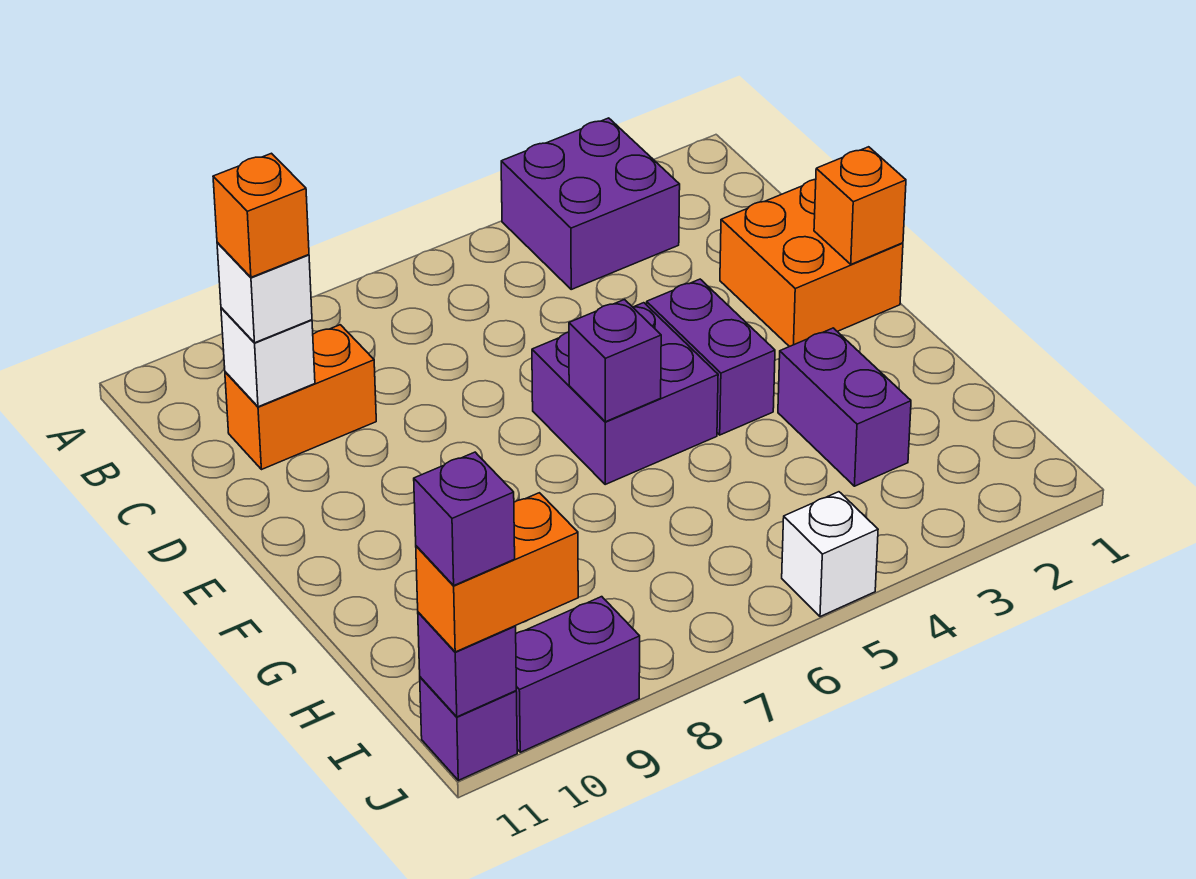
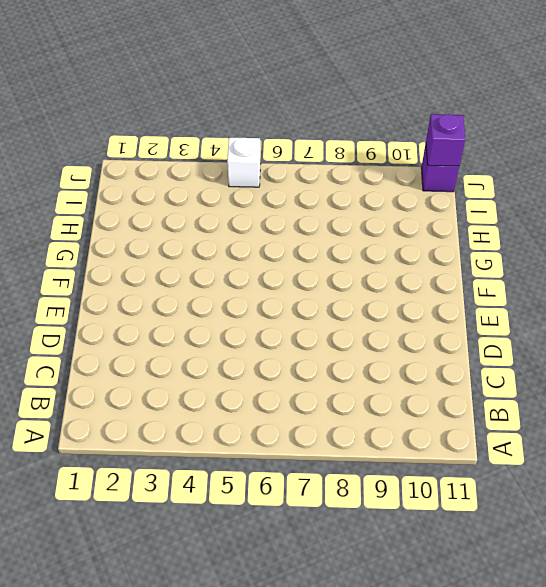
none -> purple brick A3:B4 level 1
none -> orange brick C9:C10 level 1
none -> orange brick D1:E2 level 1

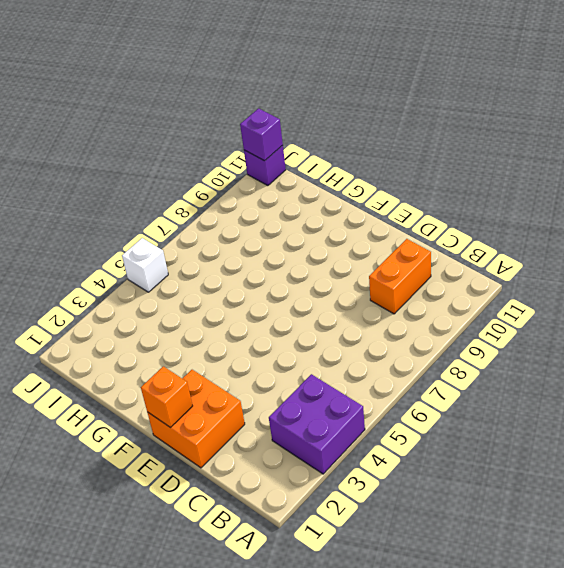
none -> purple brick E4:F4 level 1
none -> purple brick E5:F6 level 1
none -> purple brick G3:H3 level 1

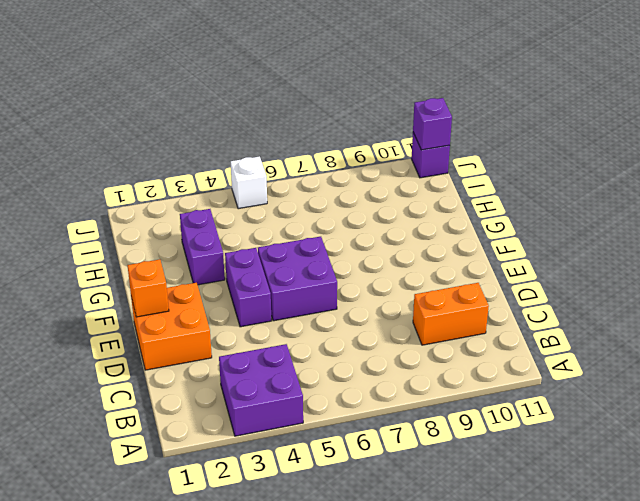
none -> purple brick J9:J10 level 1
none -> white brick C10 level 2
none -> purple brick F6 level 2

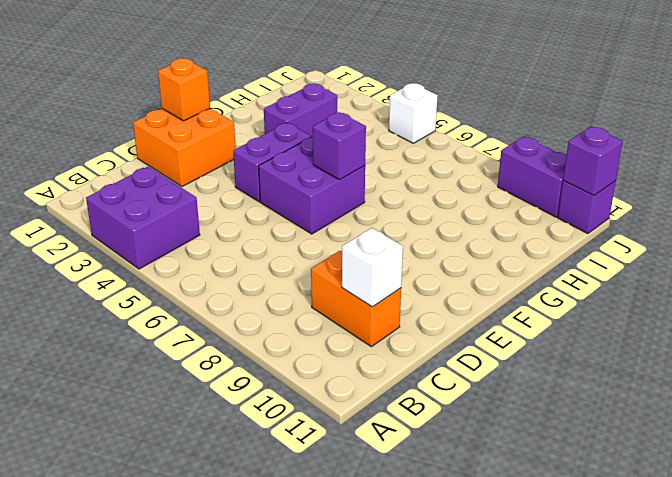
none -> white brick C10 level 3
none -> orange brick J10:J11 level 3
none -> orange brick C10 level 4

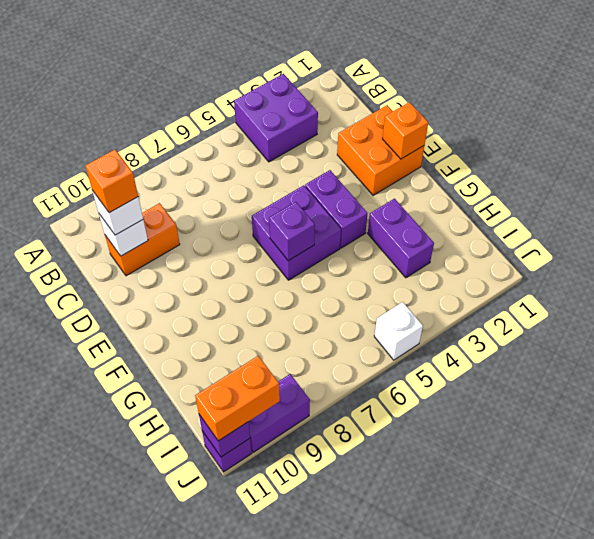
none -> purple brick J11 level 4

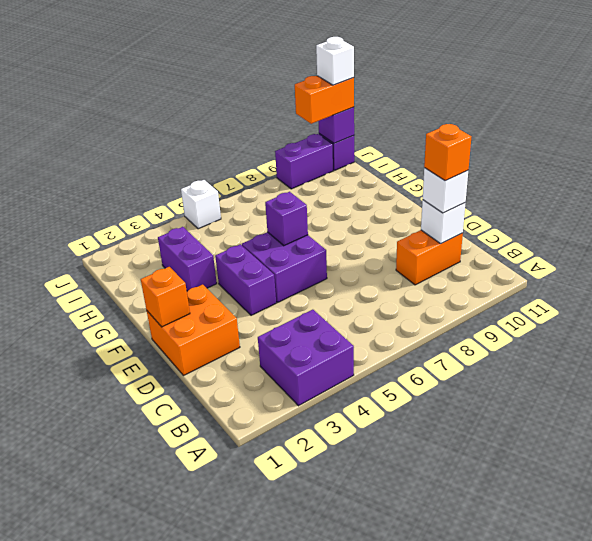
white brick J11 level 4 -> purple brick J11 level 4

